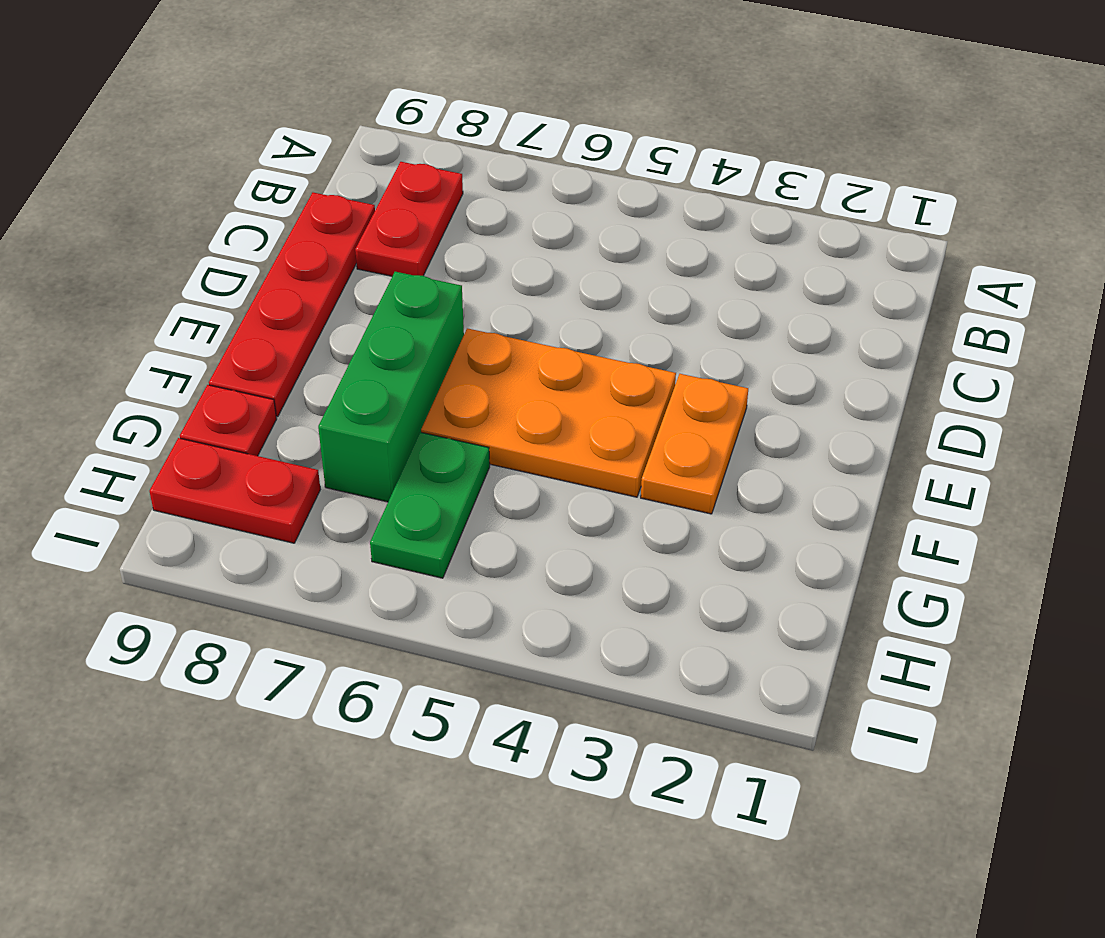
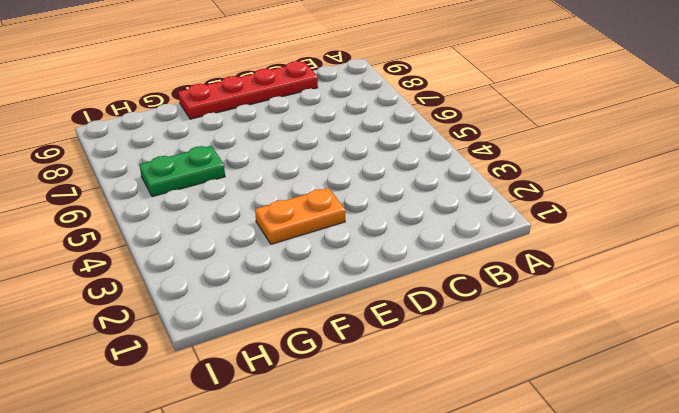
none -> red plate B8:C8 level 1
none -> orange plate E4:F6 level 1

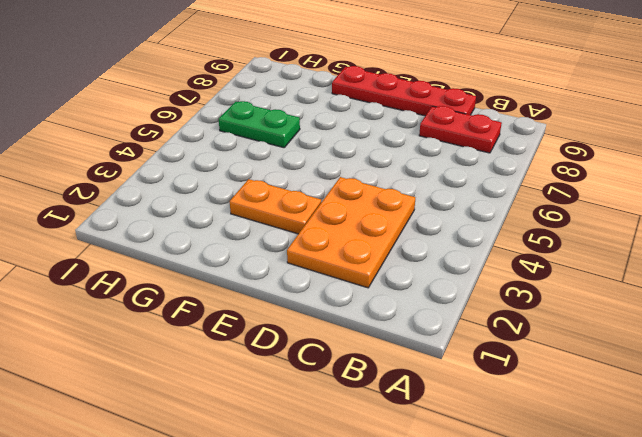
orange plate C2:D4 level 1 -> orange plate E4:F6 level 1
none -> green brick E7:G7 level 1
none -> red plate G9 level 1

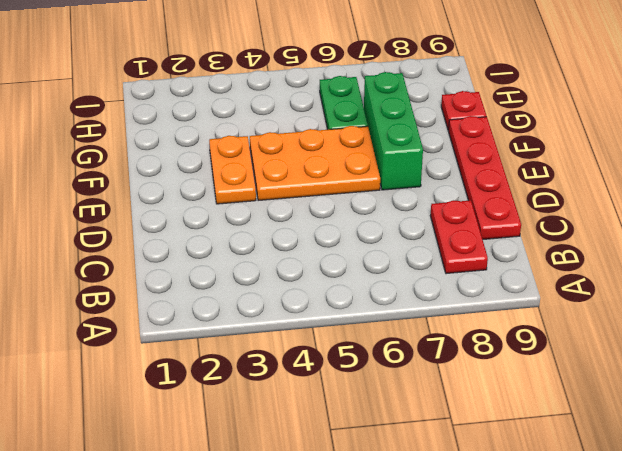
none -> red plate H8:H9 level 1

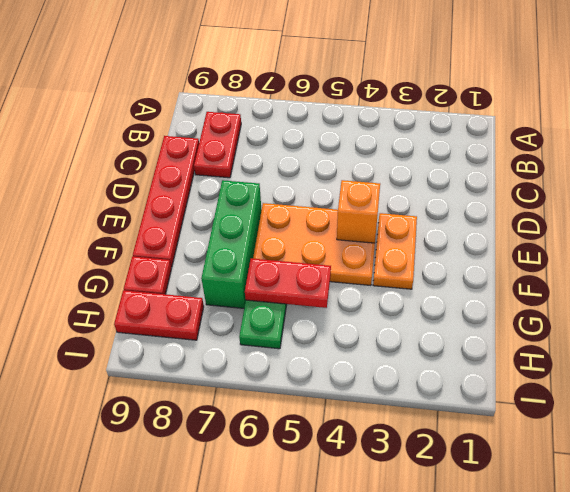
orange brick E4 level 2 -> none
red plate G5:G6 level 2 -> none

